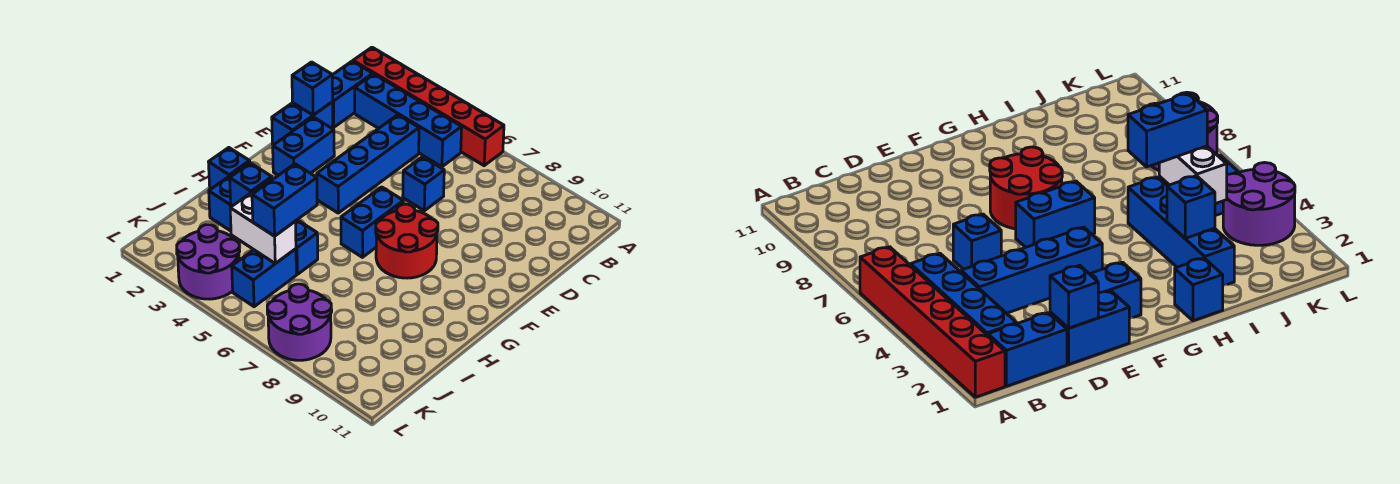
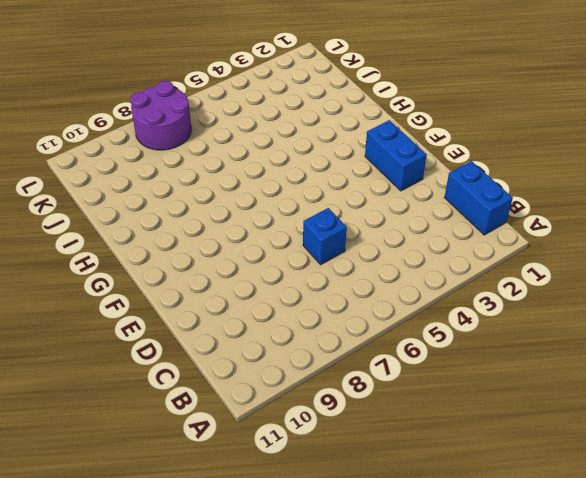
none -> red brick A1:A6 level 1
none -> blue brick B2:B5 level 1
none -> blue brick C4:F4 level 1

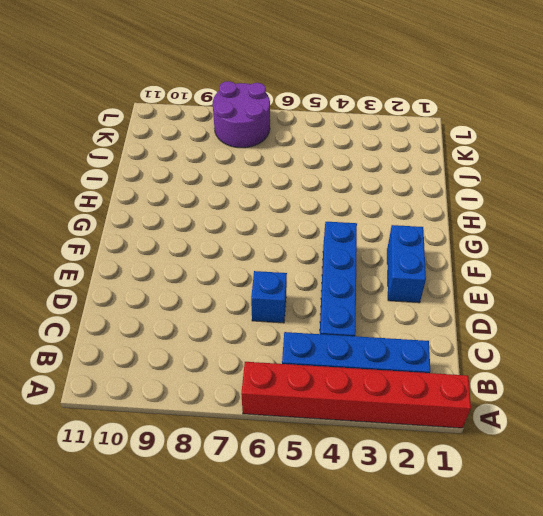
none -> blue brick B1:C1 level 1
none -> blue brick D1:E1 level 1
none -> blue brick F6:G6 level 1

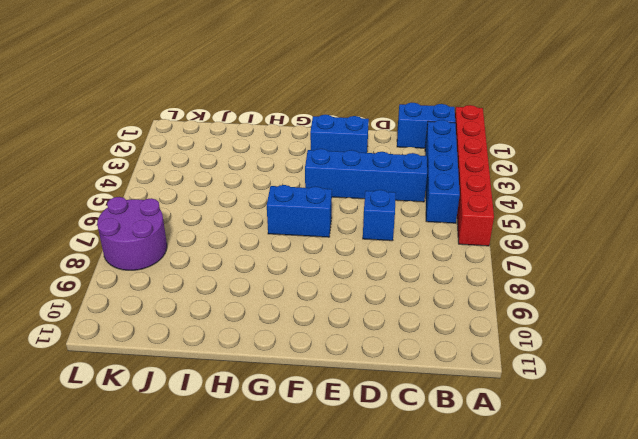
none -> blue brick D1:E1 level 1
none -> red round brick F7:G8 level 1
none -> blue brick H1 level 1

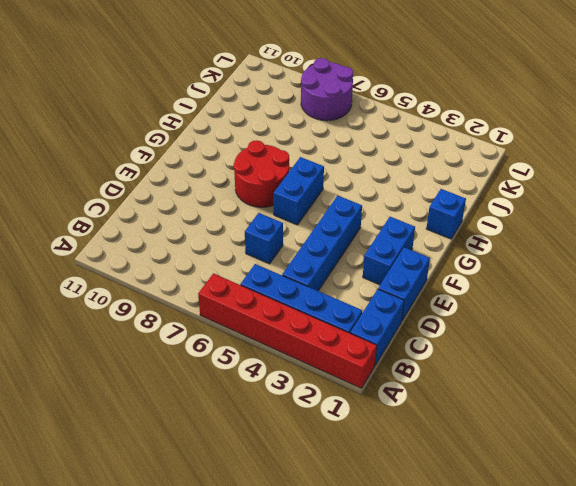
none -> blue brick I2:I5 level 1
none -> blue brick J5:K5 level 1
none -> purple round brick K3:L4 level 1

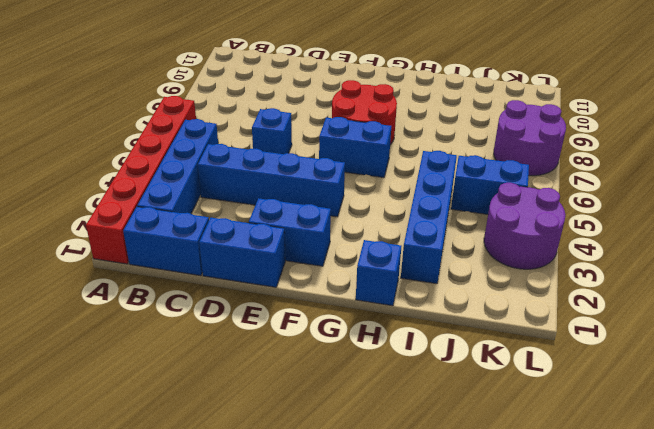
none -> blue brick D1 level 2
none -> blue brick I3 level 2
none -> white brick J4:J5 level 2

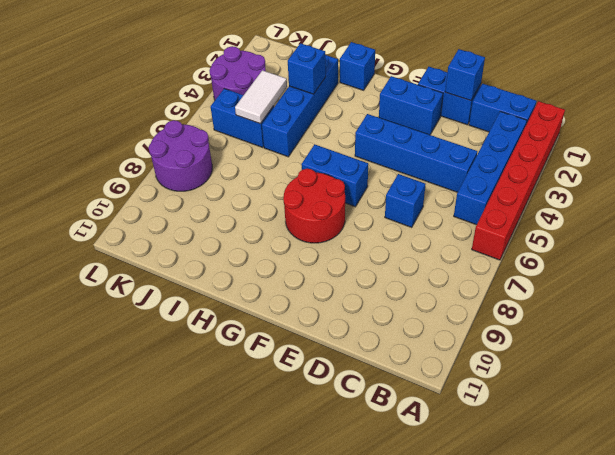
white tile J4:J5 level 2 -> white brick J4:J5 level 2
none -> blue brick I5:J5 level 3

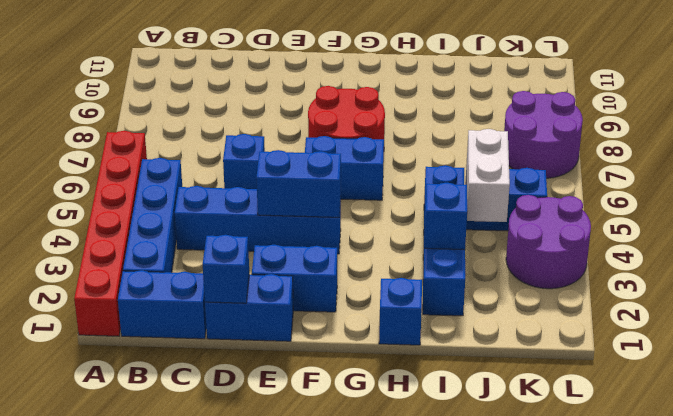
blue brick E4:F4 level 2 -> blue brick I5:J5 level 3

